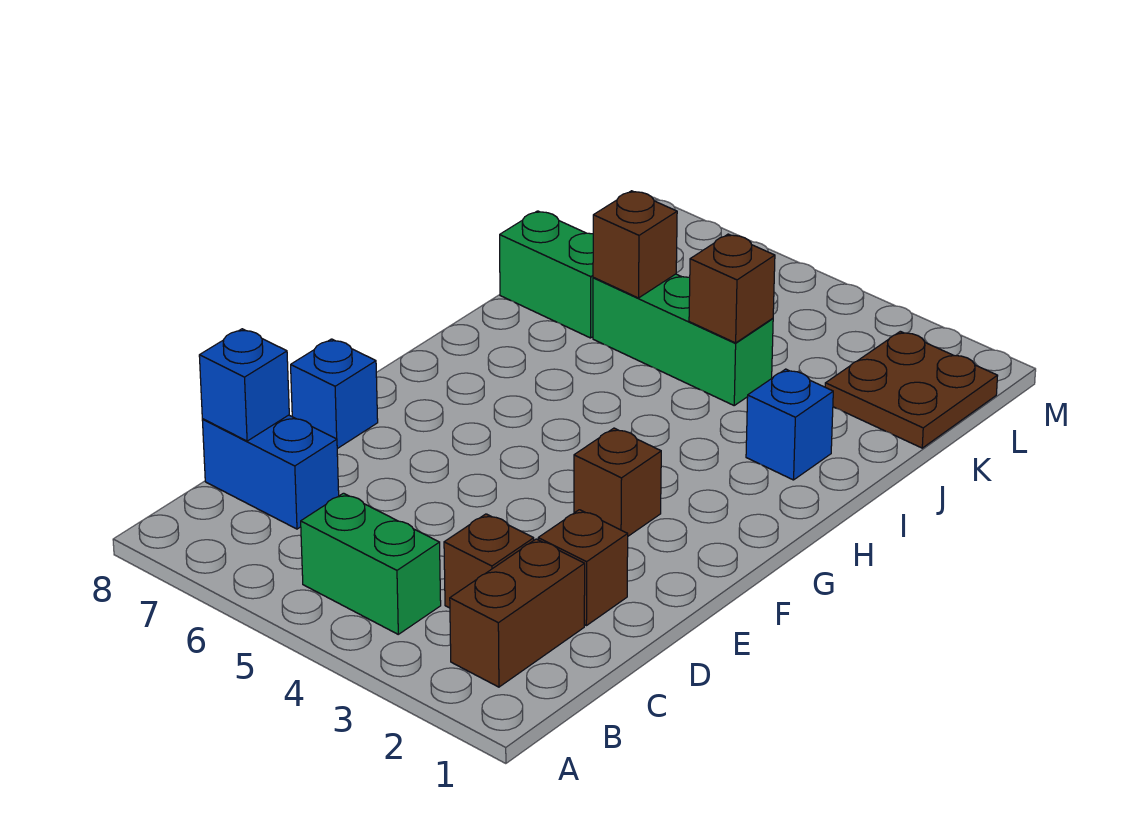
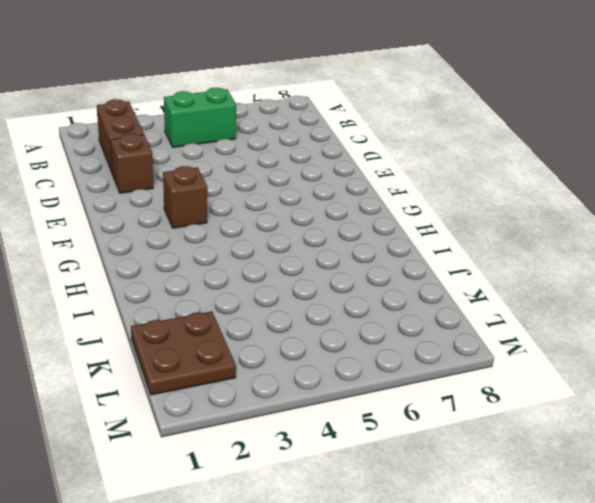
none -> brown brick C3 level 1
none -> blue brick C7:C8 level 1
none -> blue brick E8 level 1

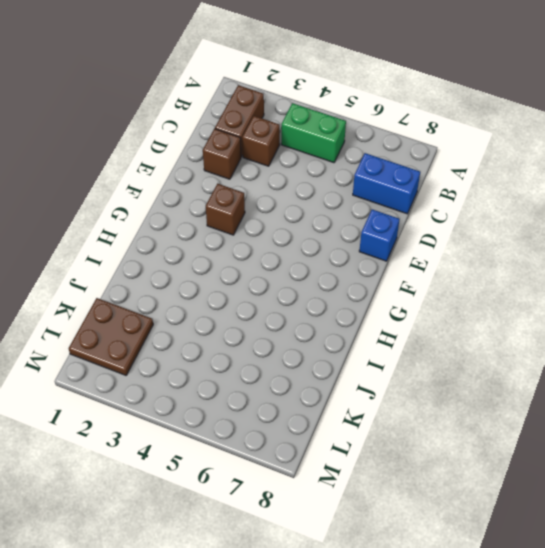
none -> blue brick I2 level 1
none -> green brick J4:J6 level 1
none -> green brick J7:J8 level 1

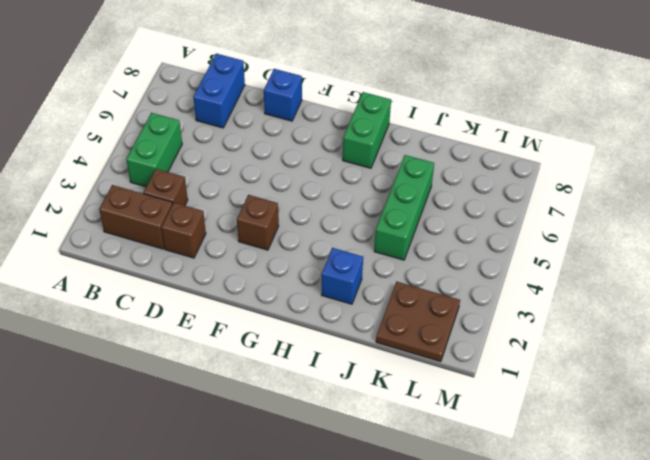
green brick H7:H8 level 1 -> green brick J7:J8 level 1
none -> blue brick C8 level 2
none -> brown brick J4 level 2
none -> brown brick J6 level 2

